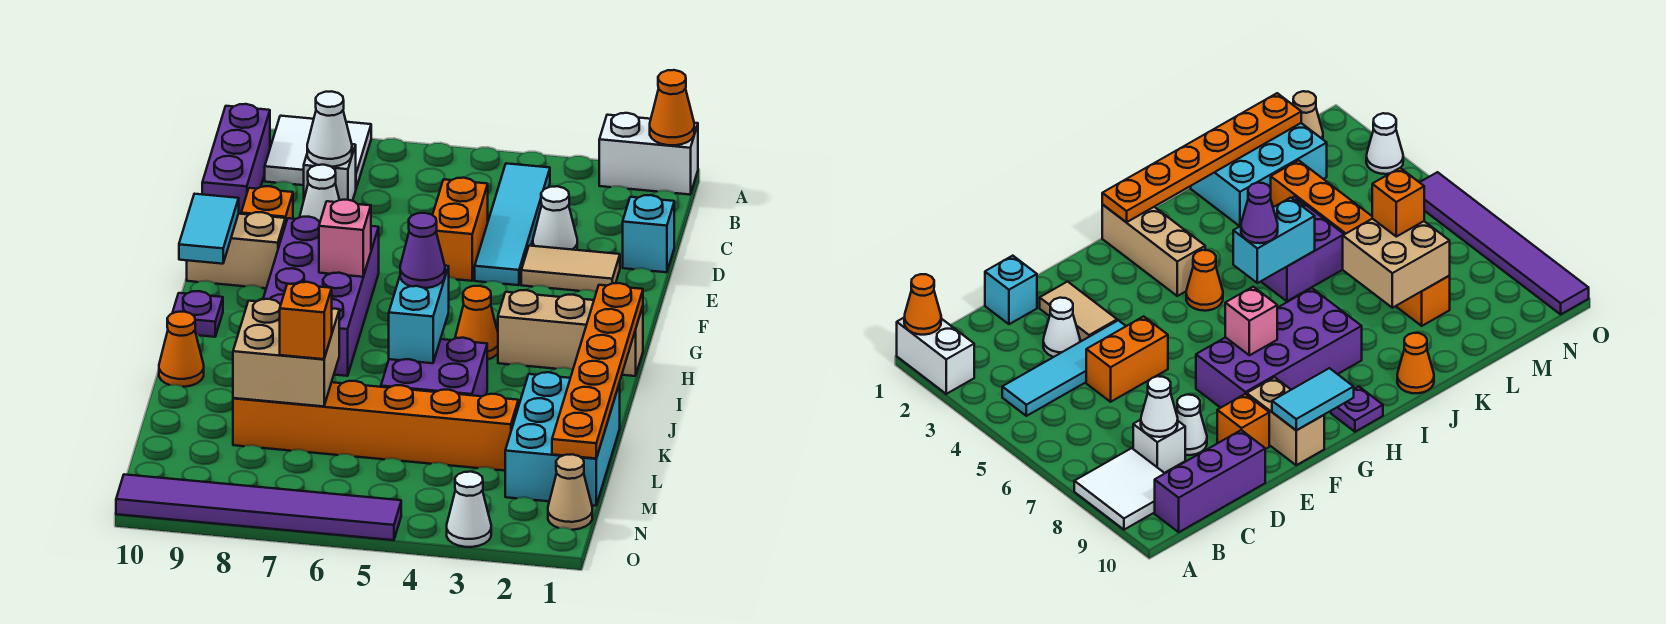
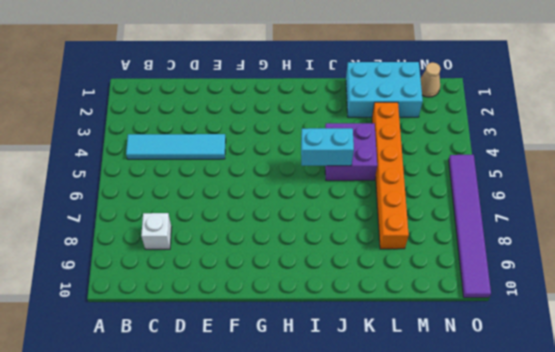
none -> white brick A1:A2 level 1
none -> white tile A8:B9 level 1
none -> purple brick B10:D10 level 1
none -> cyan brick D1 level 1

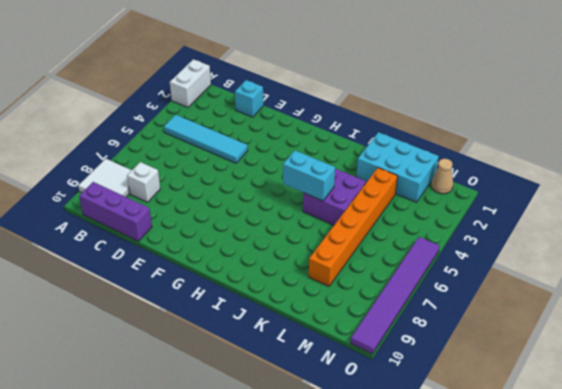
none -> white cone D3 level 1
none -> orange brick D5:E5 level 1
none -> white cone D8 level 1
none -> tan tile E2:E3 level 1

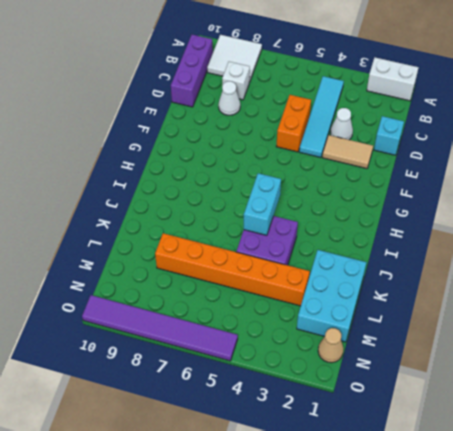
none -> orange brick E9 level 1
none -> purple brick F7:I8 level 1
none -> tan brick F9:F10 level 1
none -> tan brick H1:H3 level 1

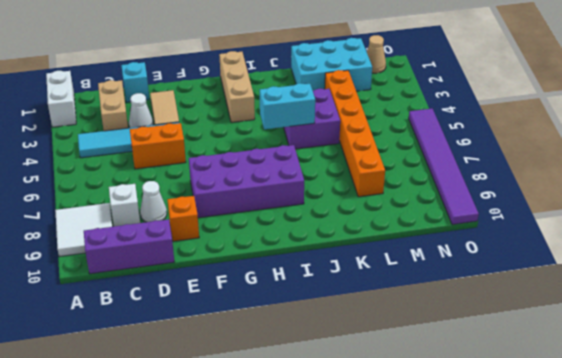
tan brick C2:C3 level 1 -> tan brick F9:F10 level 1
none -> orange cone H4 level 1
none -> purple plate H10 level 1
none -> orange cone J10 level 1
none -> white cone O3 level 1

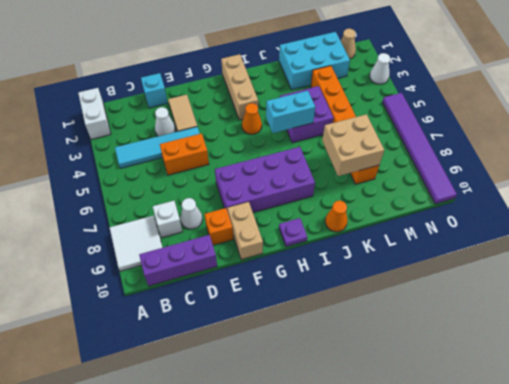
none -> orange cone A1 level 2
none -> white cone C8 level 2
none -> cyan tile F10:G10 level 2
none -> pink brick G7 level 2

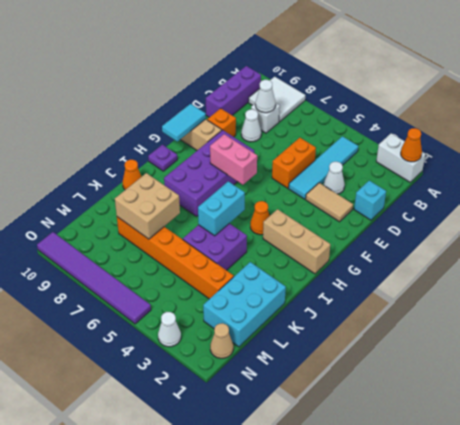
pink brick G6:G7 level 2 -> pink brick G7 level 2
none -> orange plate H1:M1 level 2
none -> purple cone I5 level 3
none -> orange brick L7 level 3

